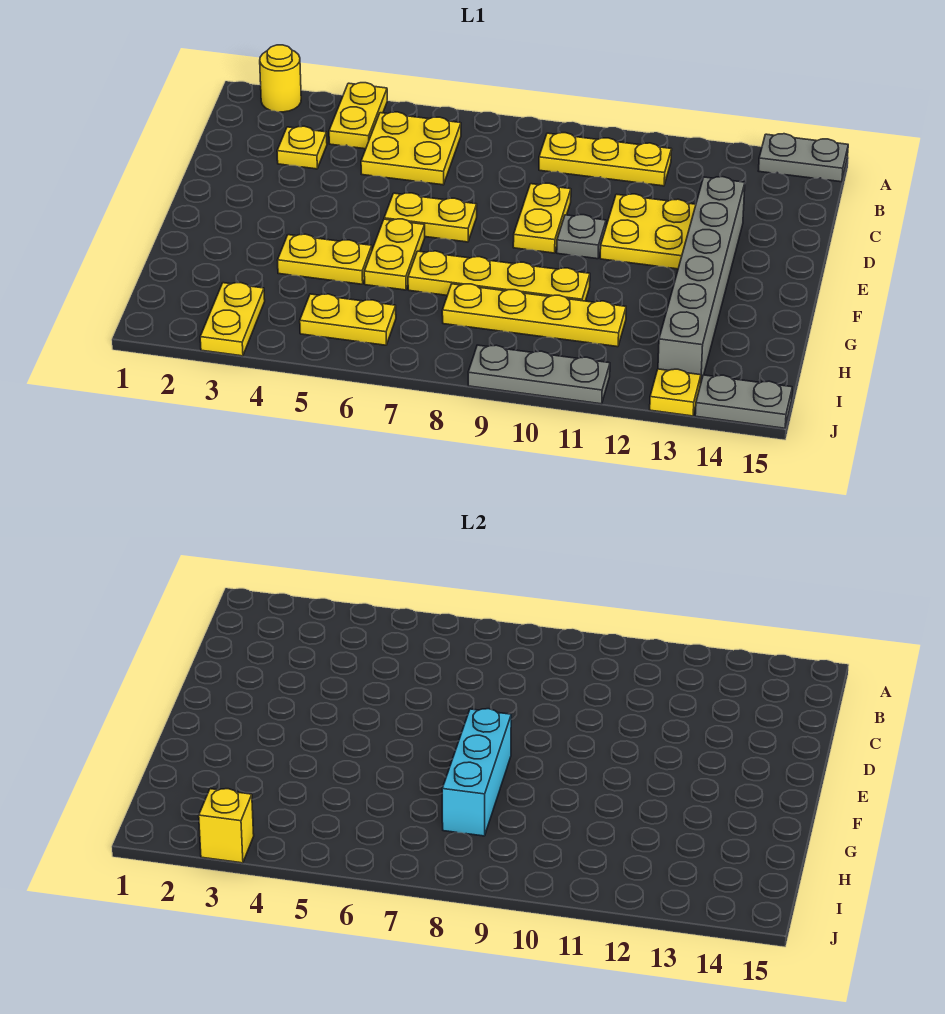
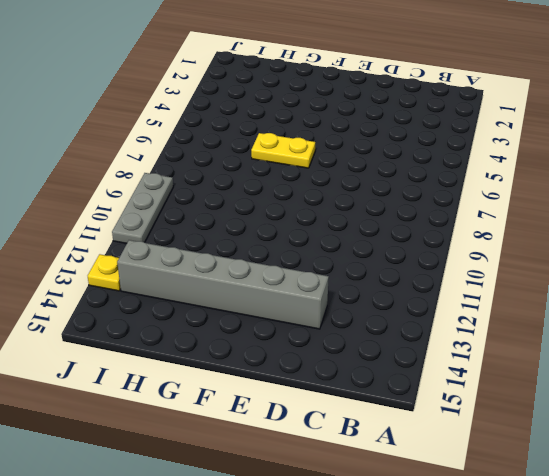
none -> yellow round brick A2 level 1
none -> yellow plate A4:B4 level 1
none -> grey plate A14:A15 level 1

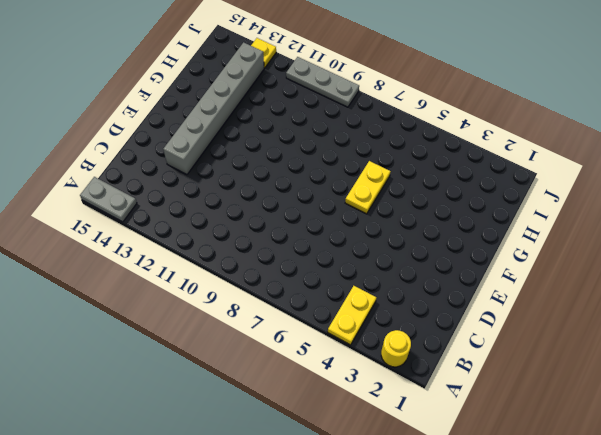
none -> yellow plate B5:C6 level 1
none -> yellow plate B9:B11 level 1
none -> yellow plate C3 level 1

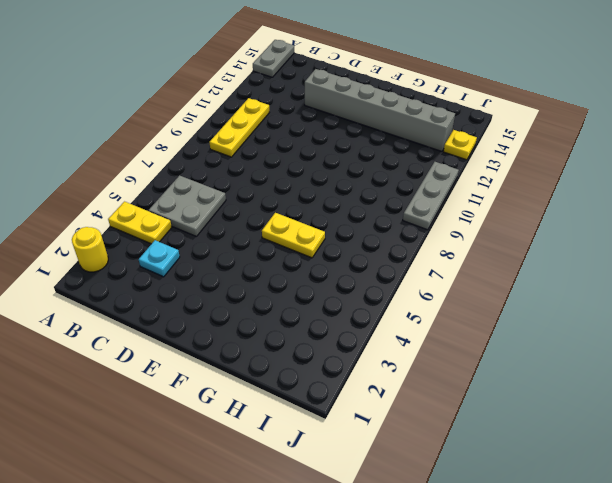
grey plate B5:C6 level 1 -> yellow plate B5:C6 level 1
cyan plate C3 level 1 -> yellow plate C3 level 1
none -> yellow plate D9:E9 level 1
none -> yellow plate D11:E12 level 1
none -> yellow plate E6:E7 level 1

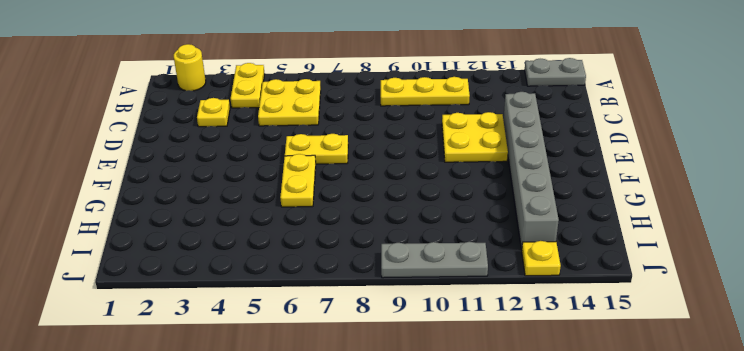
none -> yellow plate D9:E9 level 1
none -> grey plate E10 level 1
none -> yellow plate G4:G5 level 1

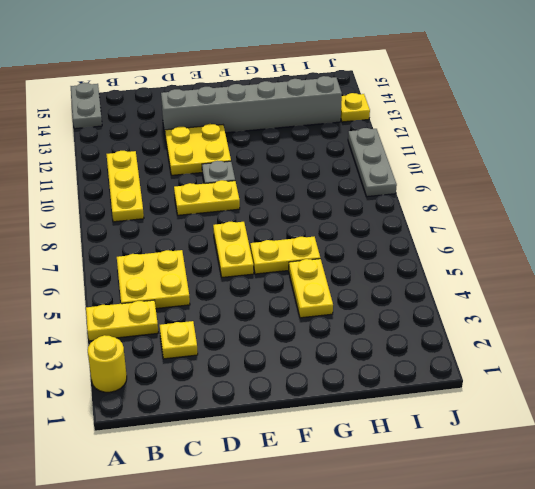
none -> yellow plate G7:G10 level 1
none -> yellow plate H8:H11 level 1
none -> yellow plate I3:J3 level 1

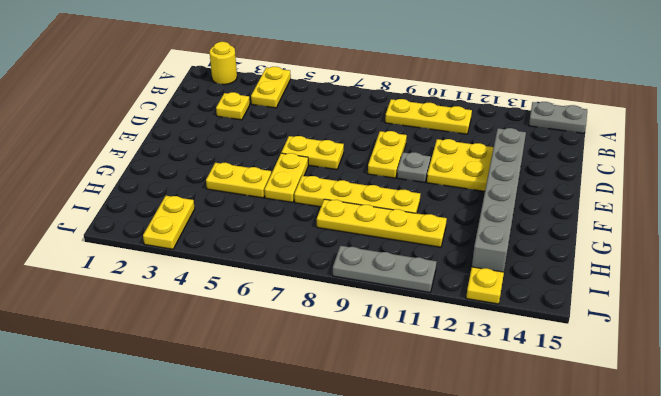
none -> yellow plate B5:C6 level 1
none -> yellow plate I5:I6 level 1
none -> grey plate J14:J15 level 1

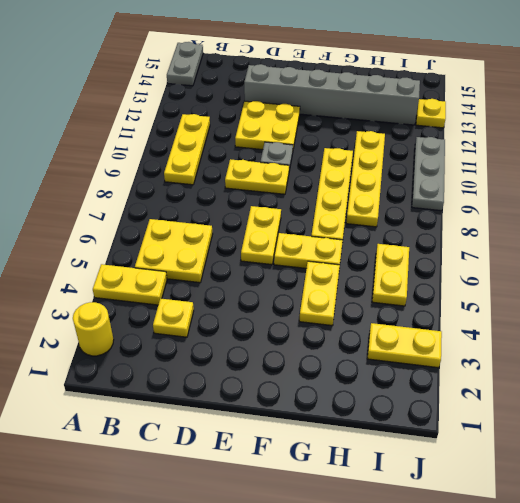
none -> grey plate J14:J15 level 1
none -> cyan brick F8:H8 level 2
none -> yellow brick J3 level 2

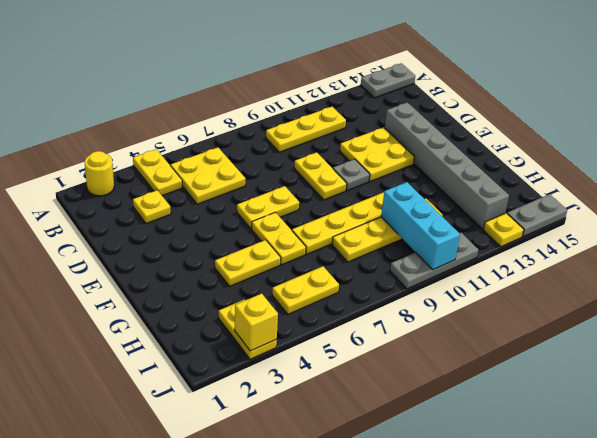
cyan brick H10:J10 level 2 -> cyan brick F8:H8 level 2

